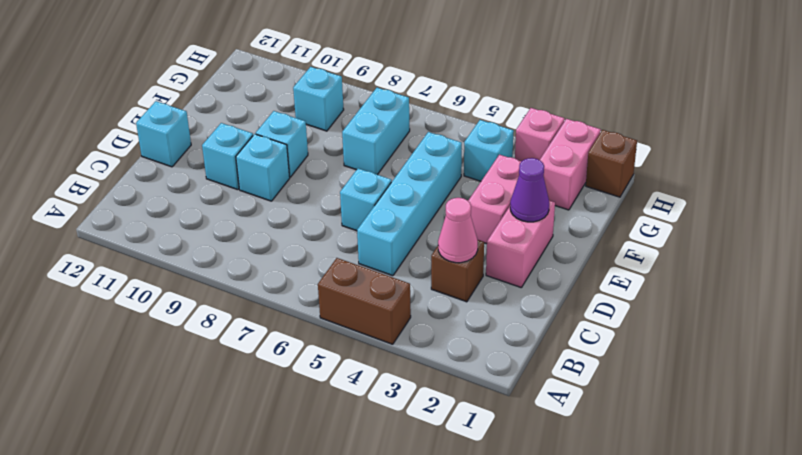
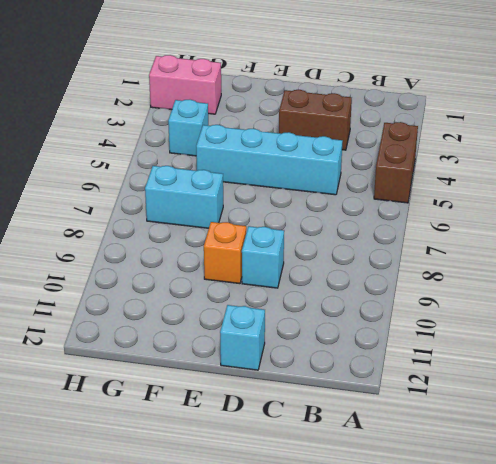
brown brick C3:D3 level 1 -> brown brick C3 level 1
orange brick E9 level 1 -> cyan brick E9 level 1
none -> pink brick D2:E2 level 1
none -> cyan brick D6 level 1
none -> cyan brick D10 level 1

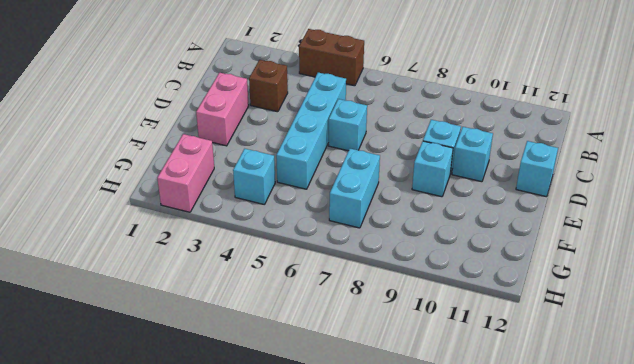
none -> pink brick E3:F3 level 1
none -> cyan brick G9 level 1
none -> brown brick H1 level 1

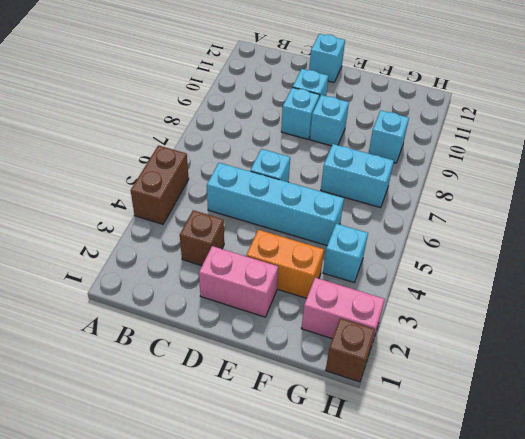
orange brick E3:F3 level 1 -> pink brick E3:F3 level 1
none -> pink brick H3 level 1
none -> pink cone C3 level 2
none -> purple cone E2 level 2

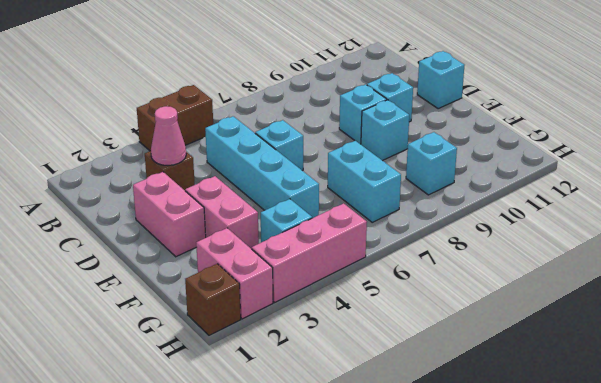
pink brick H3:H5 level 1 -> pink brick H3 level 1
none -> purple cone E2 level 2

